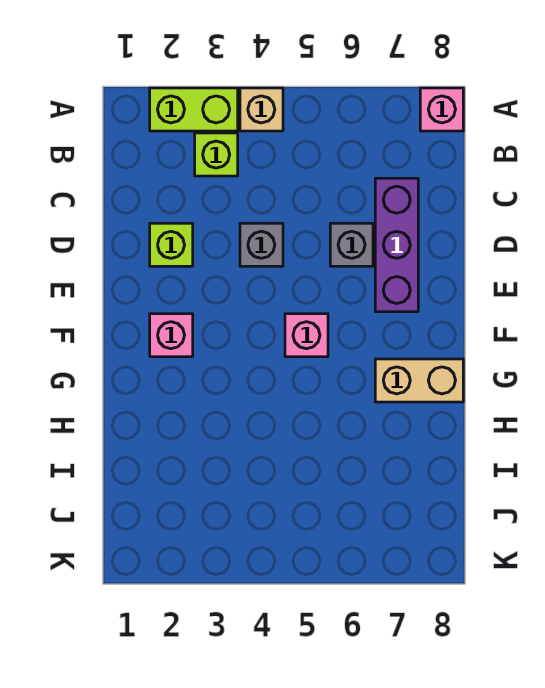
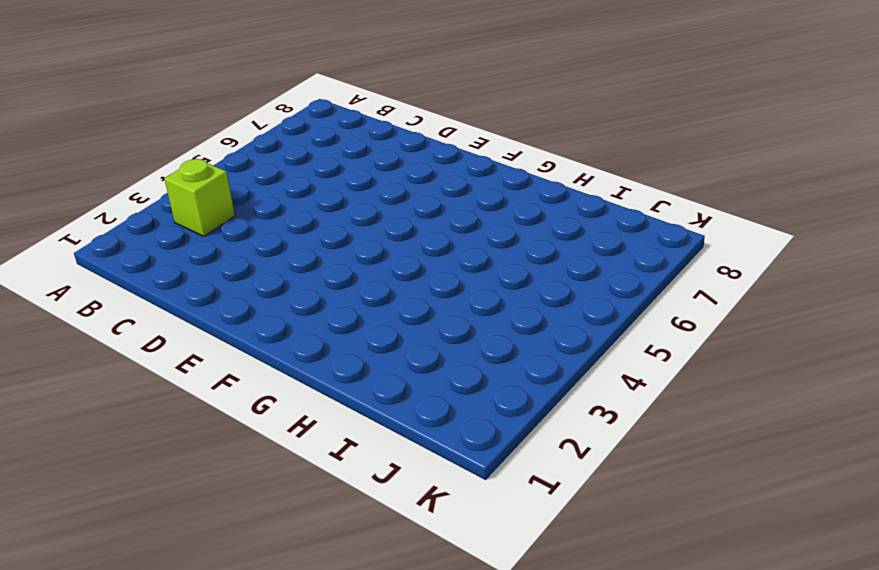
none -> lime brick A2:A3 level 1
none -> tan brick A4 level 1

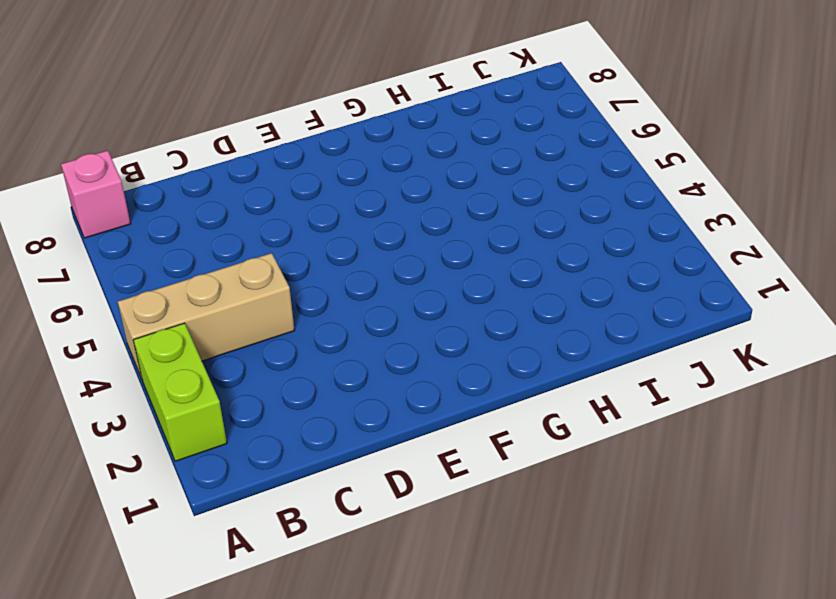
tan brick A4:C4 level 1 -> tan brick A4 level 1
none -> lime brick B3 level 1
none -> purple brick C7:E7 level 1

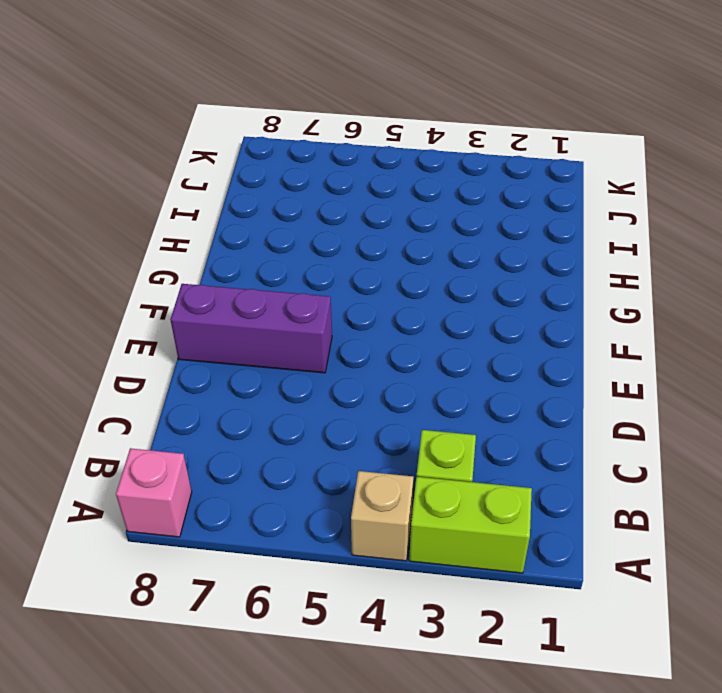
purple brick E6:E8 level 1 -> purple brick C7:E7 level 1
none -> lime brick D2 level 1
none -> grey brick D4 level 1

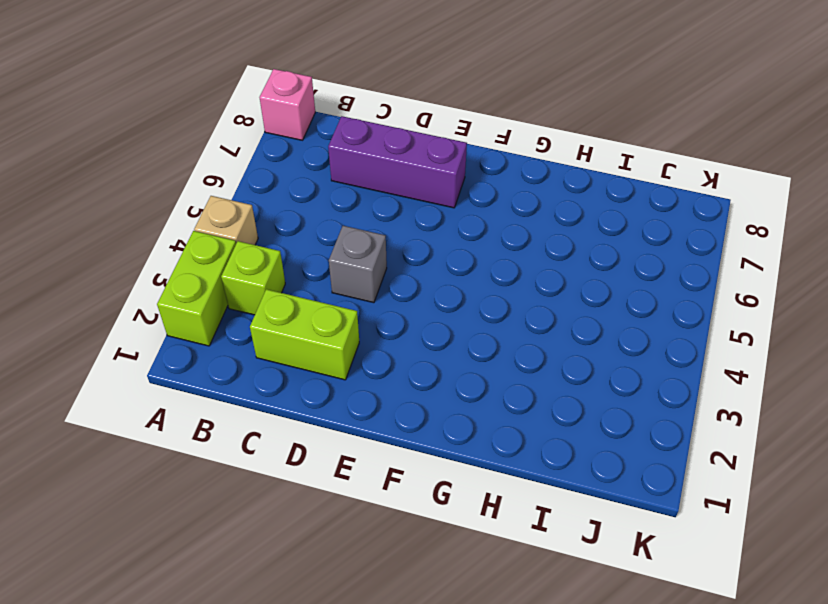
lime brick C2:D2 level 1 -> lime brick D2 level 1
none -> grey brick D6 level 1
none -> pink brick F2 level 1

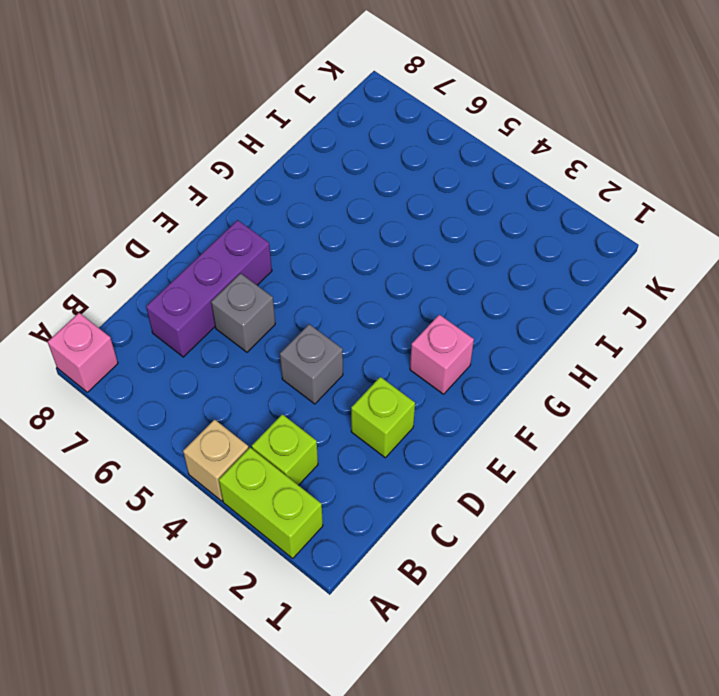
none -> pink brick F5 level 1
none -> tan brick G7:G8 level 1

